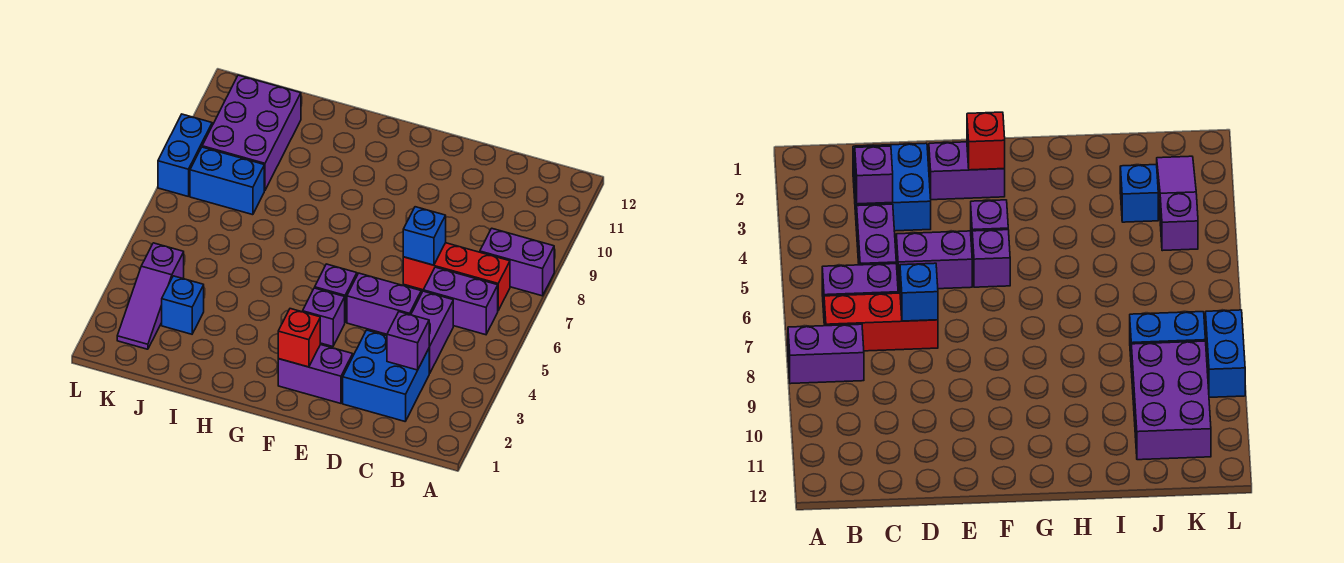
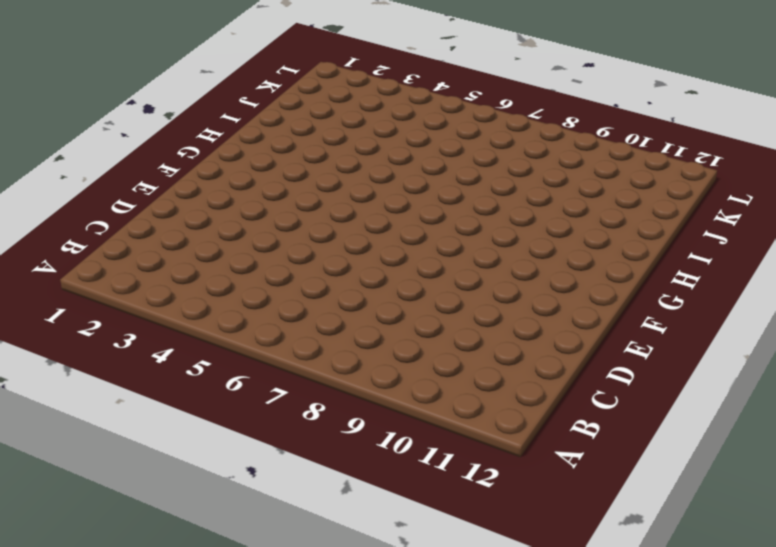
none -> purple brick A8:B8 level 1
none -> purple brick B6:C6 level 1
none -> red brick B7:D7 level 1

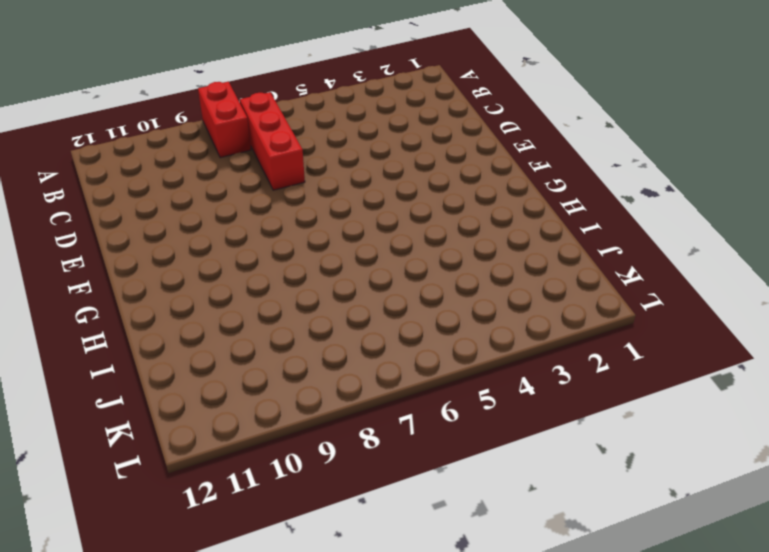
red brick A8:B8 level 1 -> purple brick A8:B8 level 1
none -> purple brick B6:C6 level 1
none -> blue brick C2:D3 level 1
none -> purple brick C4:C5 level 1

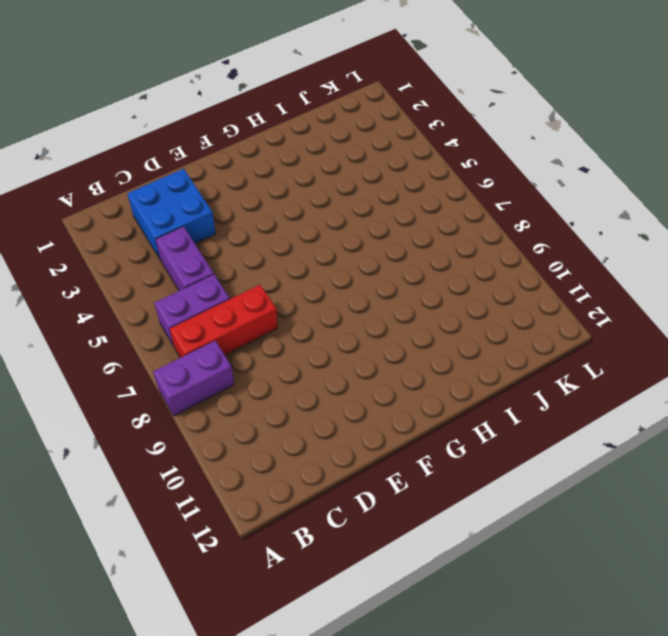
none -> purple brick D5:E5 level 1
none -> purple brick E2:F2 level 1
none -> purple brick F4 level 1

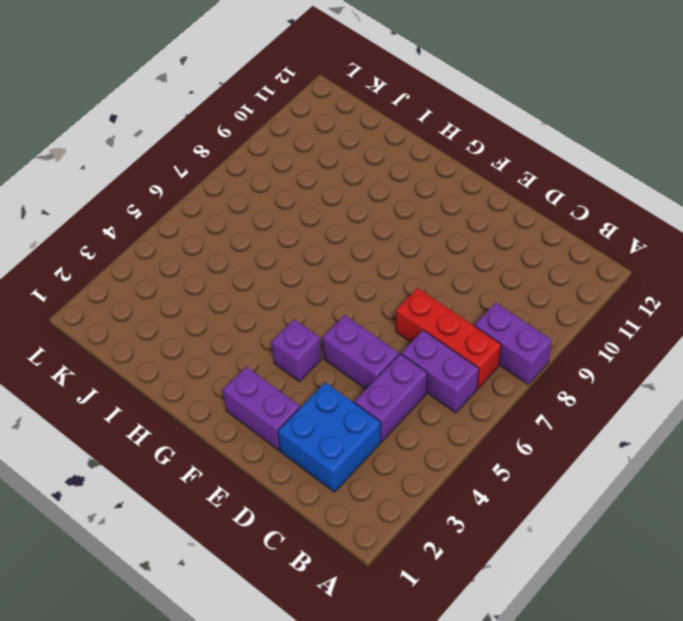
none -> purple brick F5 level 1
none -> blue brick J3 level 1
none -> blue brick J8:K8 level 1

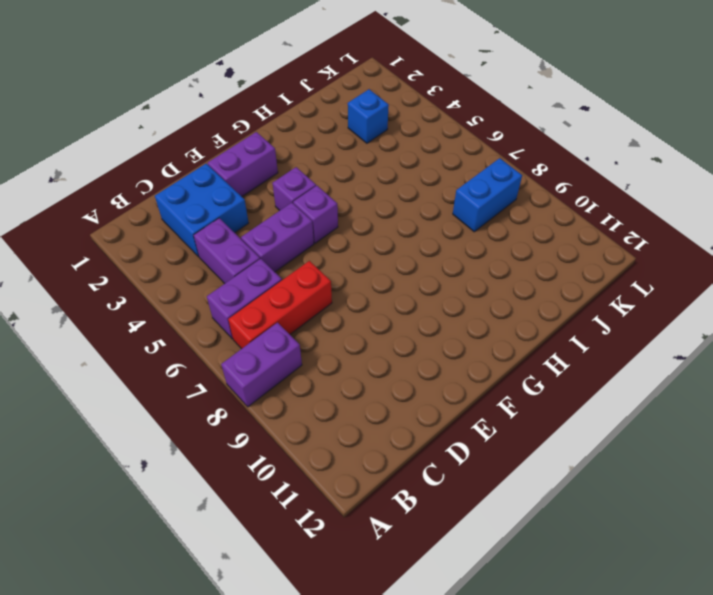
none -> purple brick J9:K11 level 1
none -> purple slope K2:K4 level 1 top 4
none -> blue brick L8:L9 level 1

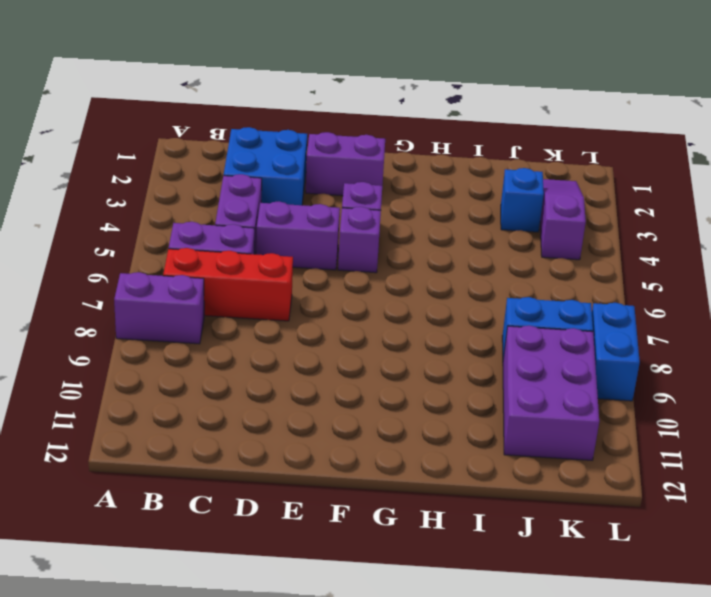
none -> purple brick C3 level 2
none -> blue brick D7 level 2
none -> red brick F2 level 2

